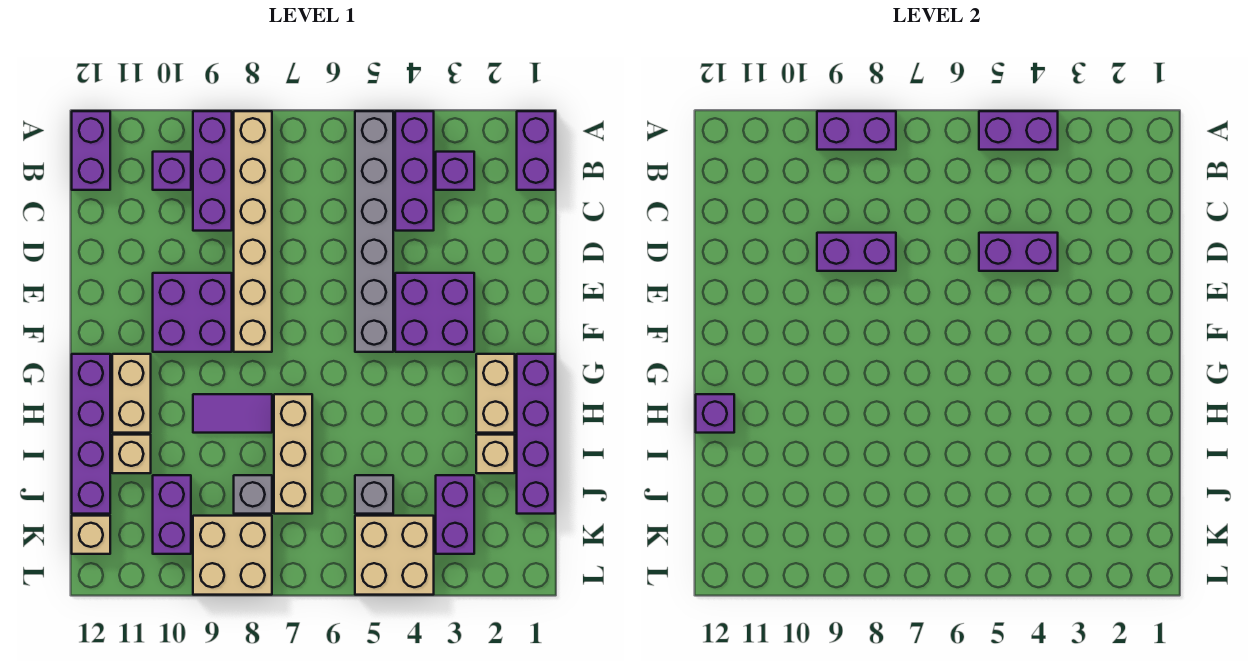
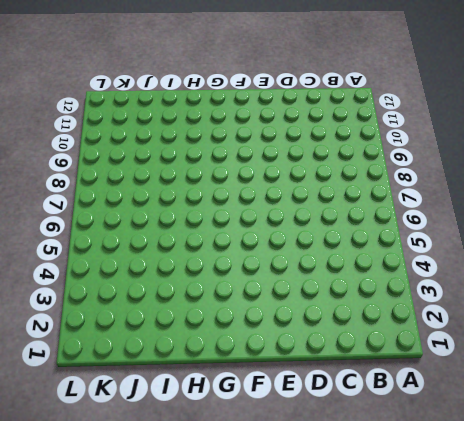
none -> purple brick A1:B1 level 1
none -> purple brick A4:C4 level 1
none -> grey brick A5:F5 level 1
none -> tan brick A8:F8 level 1

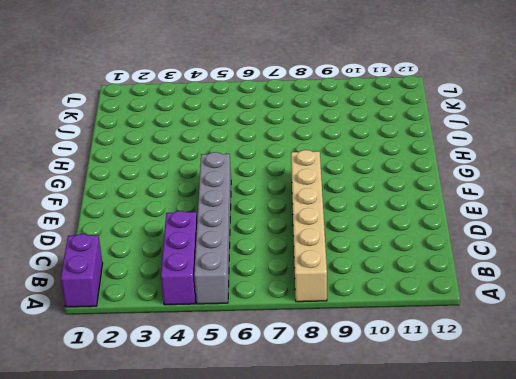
none -> purple brick A9:C9 level 1
none -> purple brick A12:B12 level 1
none -> purple brick B3 level 1
none -> purple brick B10 level 1

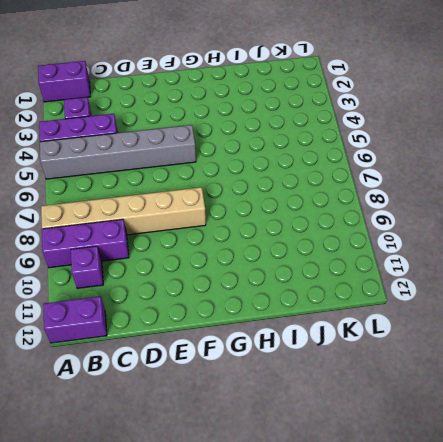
none -> purple brick E3:F4 level 1
none -> purple brick E9:F10 level 1
none -> purple brick G1:J1 level 1
none -> tan brick G2:H2 level 1

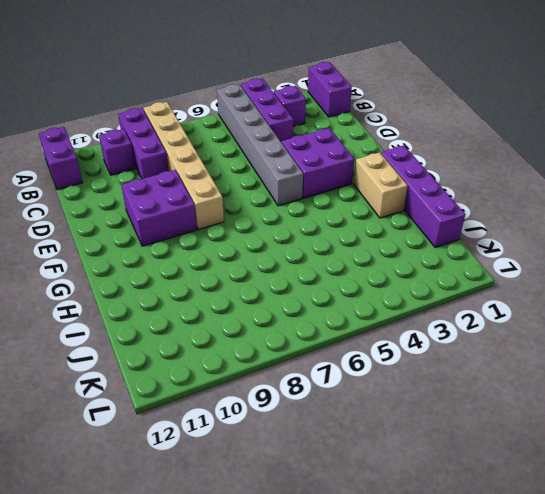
none -> tan brick G11:H11 level 1
none -> purple brick G12:J12 level 1
none -> tan brick H7:J7 level 1
none -> purple tile H8:H9 level 1

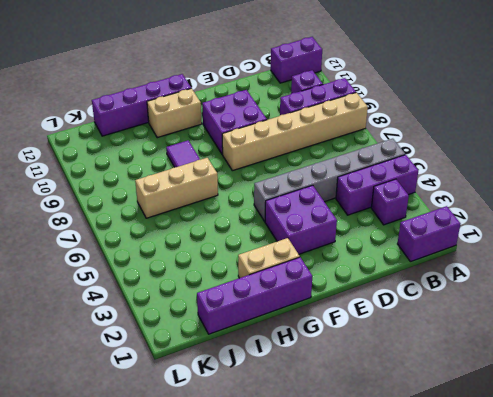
none -> tan brick I2 level 1
none -> tan brick I11 level 1
none -> purple brick J3:K3 level 1
none -> grey brick J5 level 1

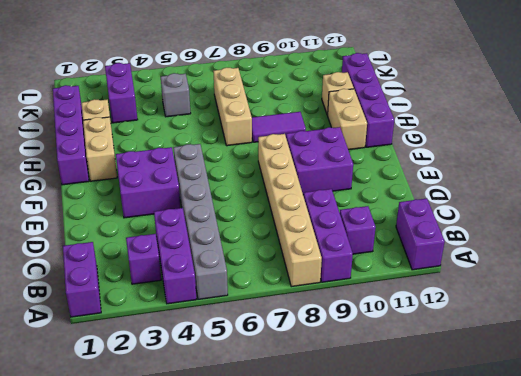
none -> grey brick J8 level 1
none -> purple brick J10:K10 level 1
none -> tan brick K4:L5 level 1
none -> tan brick K8:L9 level 1

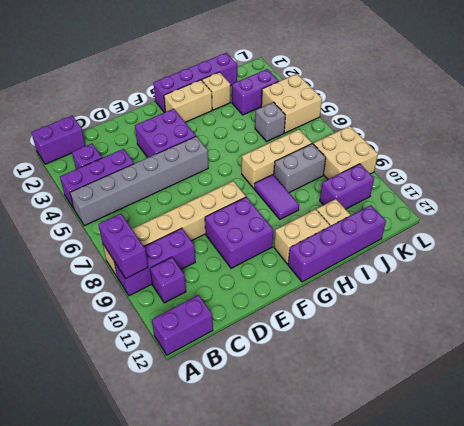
grey brick I8:J8 level 1 -> grey brick J8 level 1
none -> tan brick K12 level 1
none -> purple brick A4:A5 level 2
none -> purple brick D4:D5 level 2
none -> purple brick D8:D9 level 2

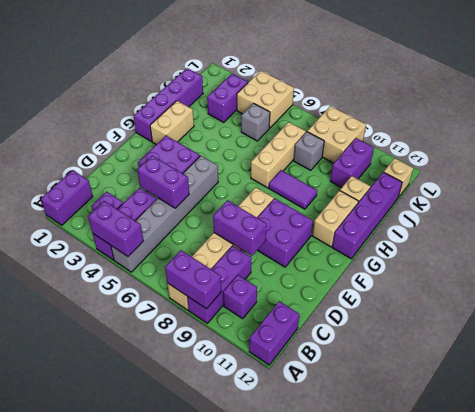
none -> tan brick I2 level 1
none -> purple brick H12 level 2

